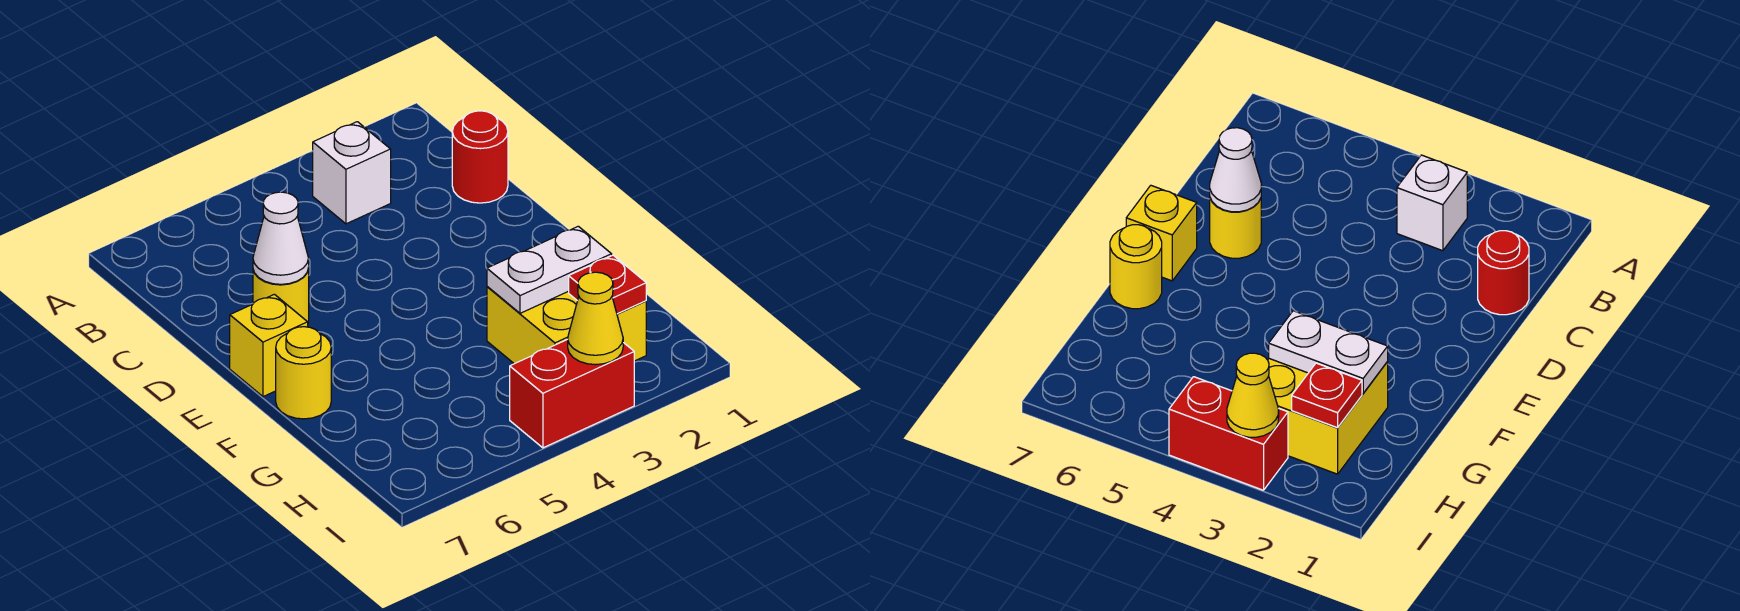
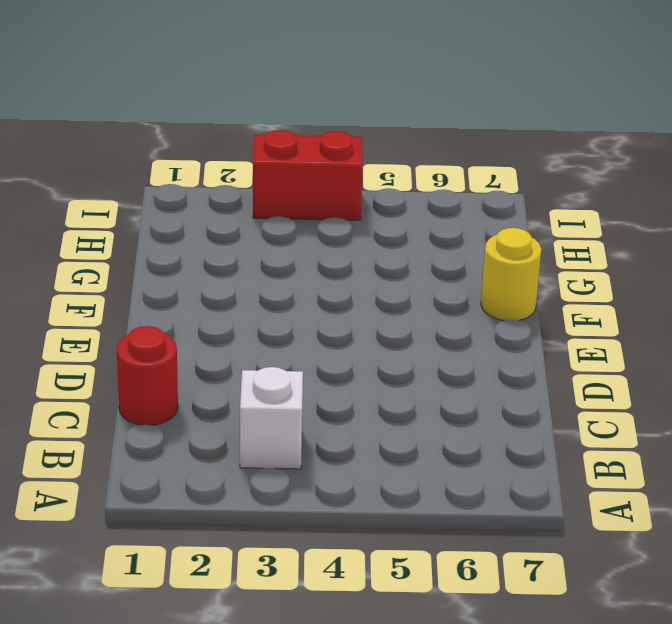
none -> yellow round brick D6 level 1
none -> yellow brick E7 level 1

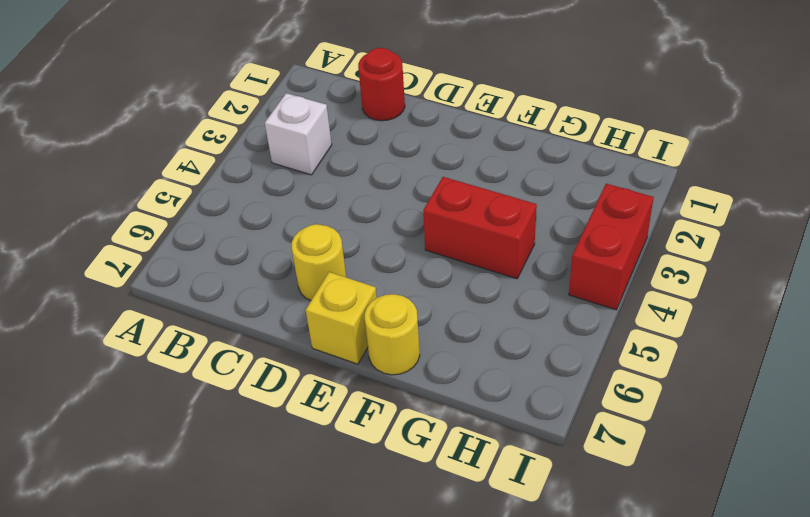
red brick F4:G4 level 1 -> none
none -> yellow brick G2:H3 level 1
none -> white cone D6 level 2

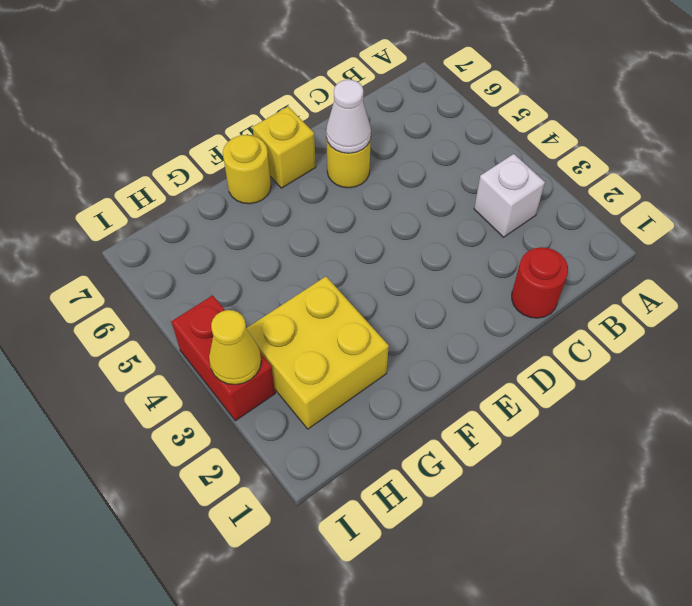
none -> white plate G2:G3 level 2
none -> red plate H2 level 2

